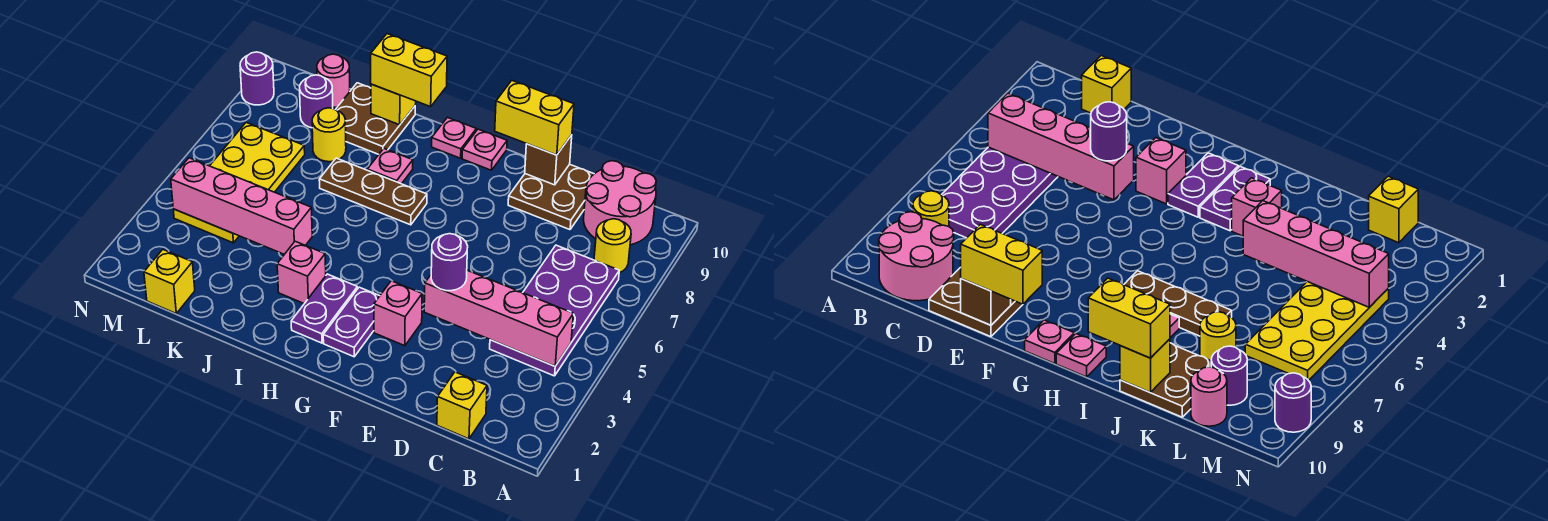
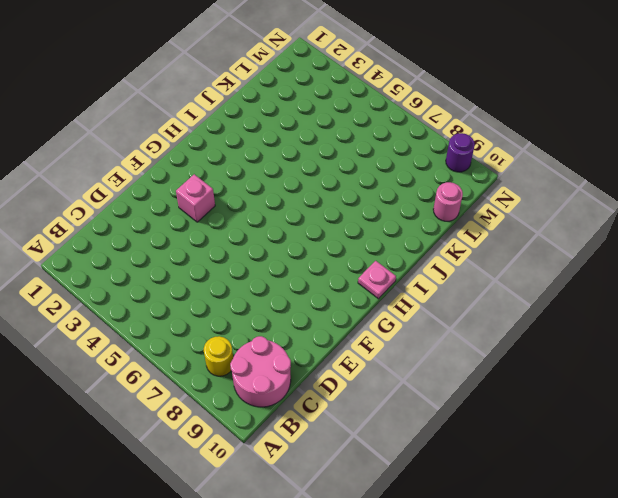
none -> purple plate B4:C7 level 1
none -> yellow brick C1 level 1
none -> brown plate D9:E10 level 1

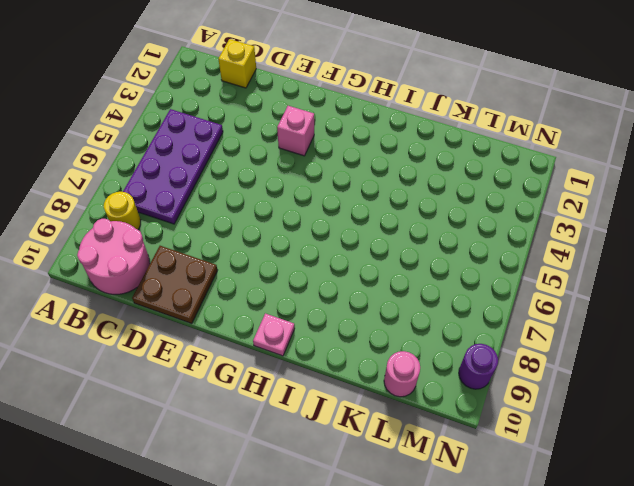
none -> purple plate G2:G3 level 1
none -> pink plate G10 level 1
none -> purple plate H2:H3 level 1

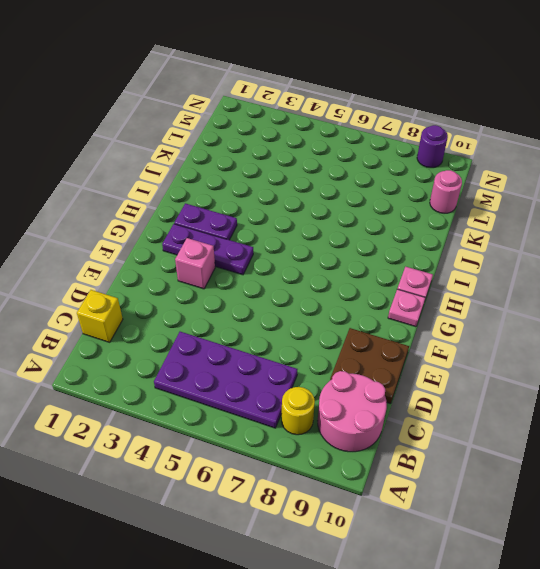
purple plate G2:G4 level 1 -> purple plate G2:G3 level 1
none -> brown plate H7:J7 level 1
none -> pink brick I3 level 1
none -> pink plate I8 level 1

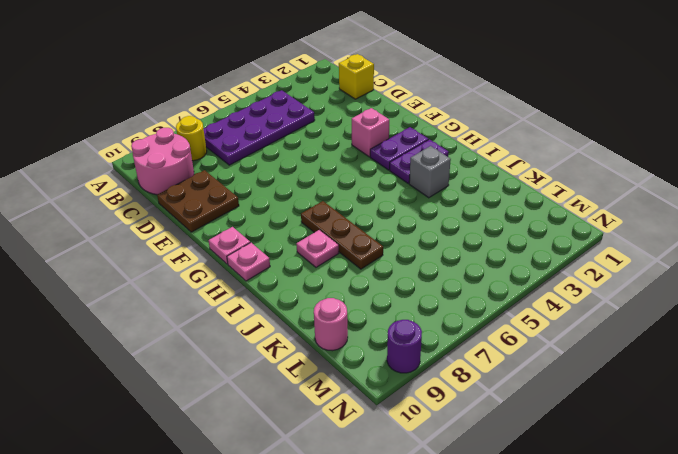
grey brick I3 level 1 -> pink brick I3 level 1
none -> brown plate J9:K10 level 1
none -> yellow round brick K8 level 1
none -> yellow brick L1 level 1

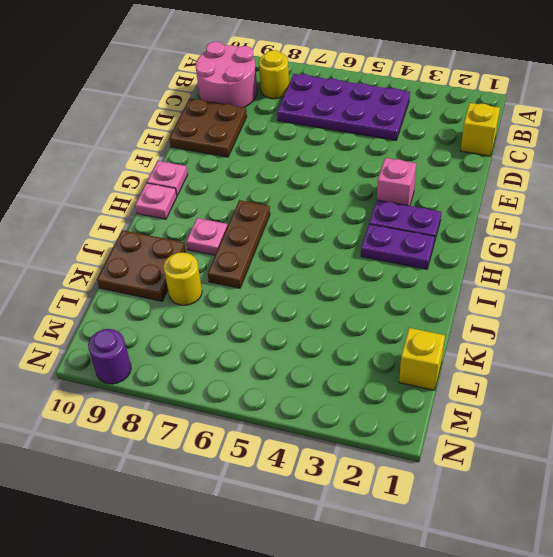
none -> pink brick I3 level 1
none -> yellow plate L4:M7 level 1
none -> purple round brick L9 level 1

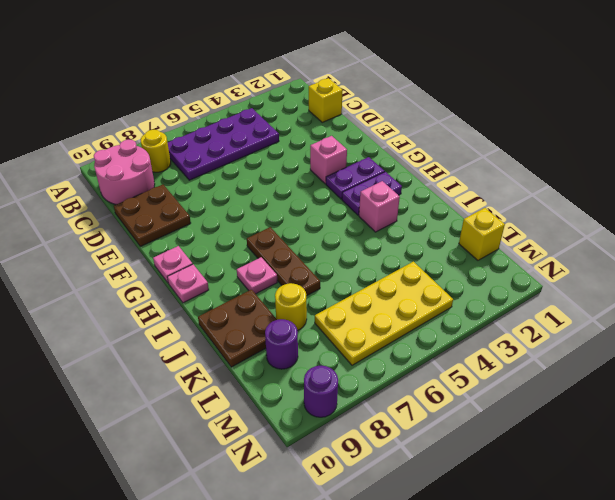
none -> pink round brick L10 level 1
none -> pink brick B4:E4 level 2
none -> brown brick E10 level 2

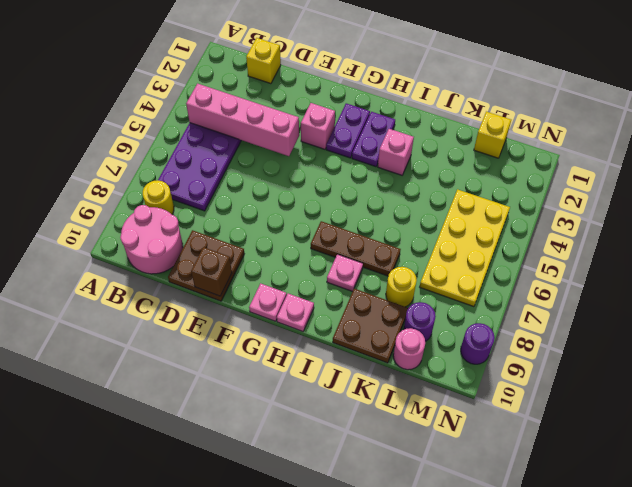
none -> pink brick J4:M4 level 2
none -> yellow brick J10 level 2
none -> purple round brick E4 level 3

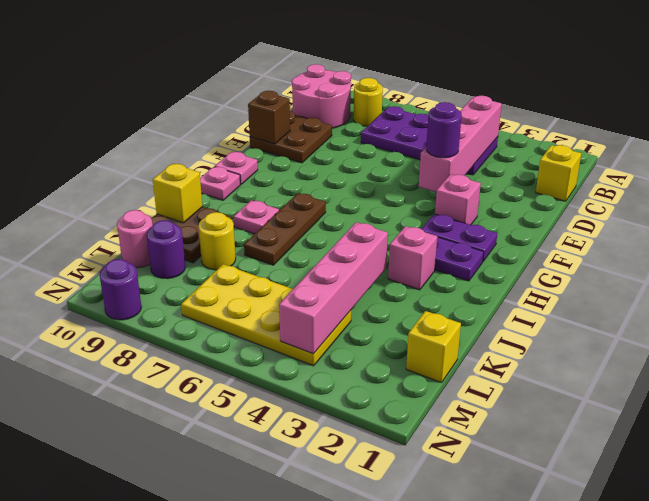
none -> yellow brick E10:F10 level 3
none -> yellow brick I10:J10 level 3

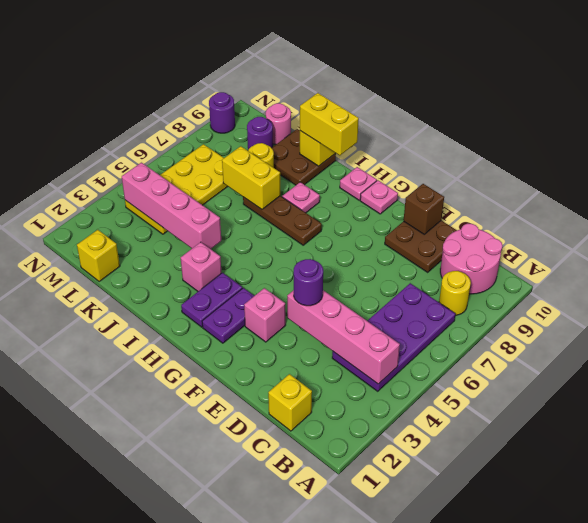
yellow brick J7:K7 level 2 -> yellow brick E10:F10 level 3

